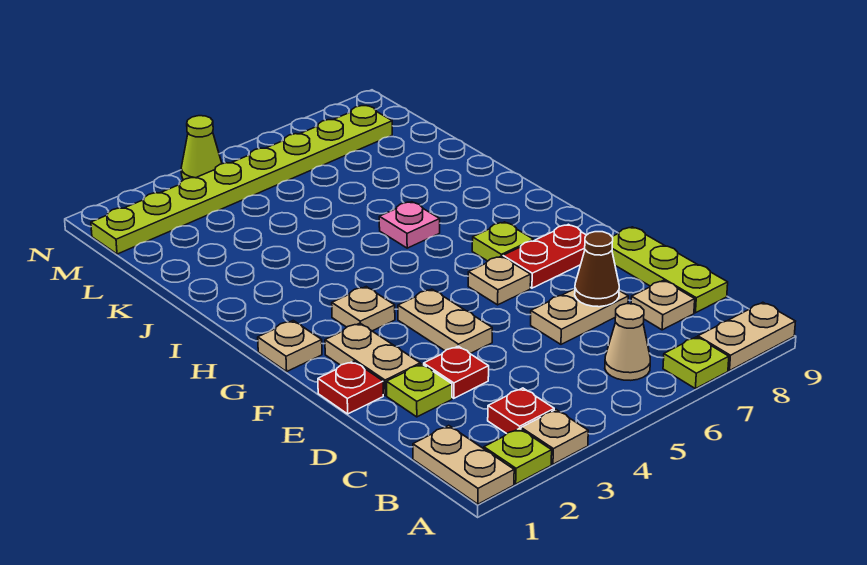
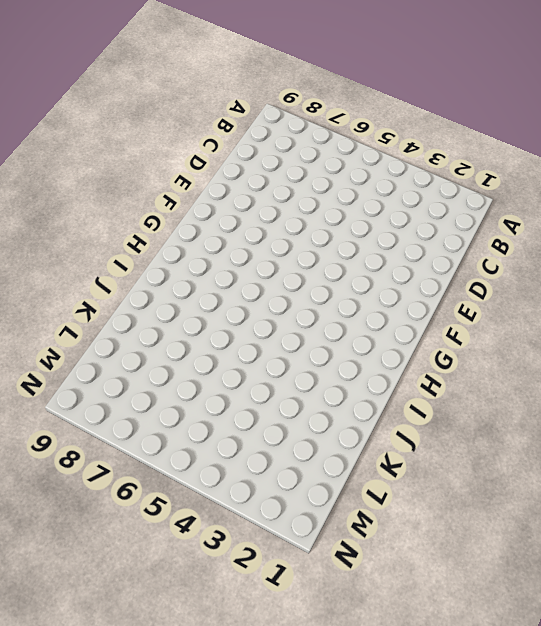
none -> tan plate A1:B1 level 1
none -> lime plate A2 level 1
none -> tan plate A3 level 1

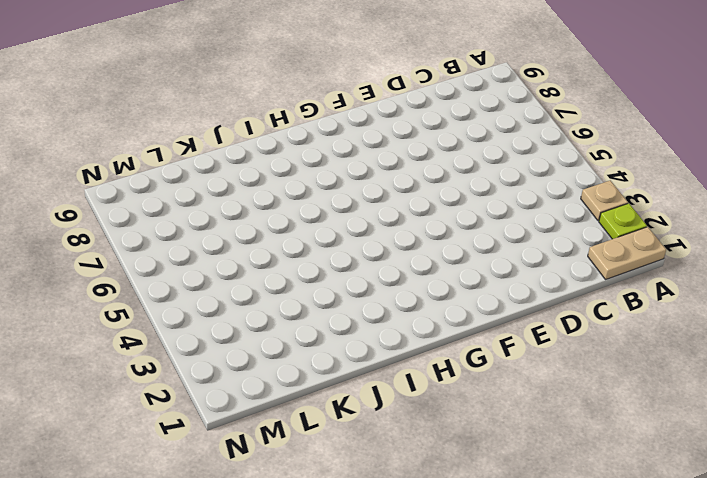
none -> lime plate A7 level 1
none -> tan plate A8:A9 level 1
none -> red plate B3 level 1

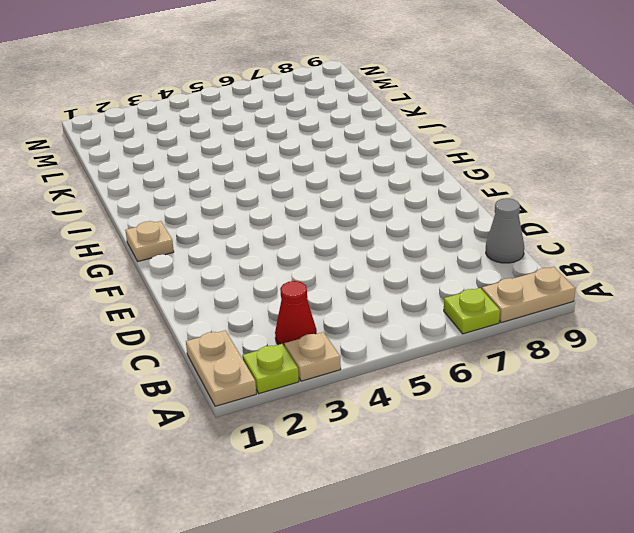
red cone B3 level 1 -> red plate B3 level 1
grey cone C9 level 1 -> lime plate C9:E9 level 1
none -> tan cone B6 level 1
none -> tan plate C8 level 1
none -> lime plate D2 level 1

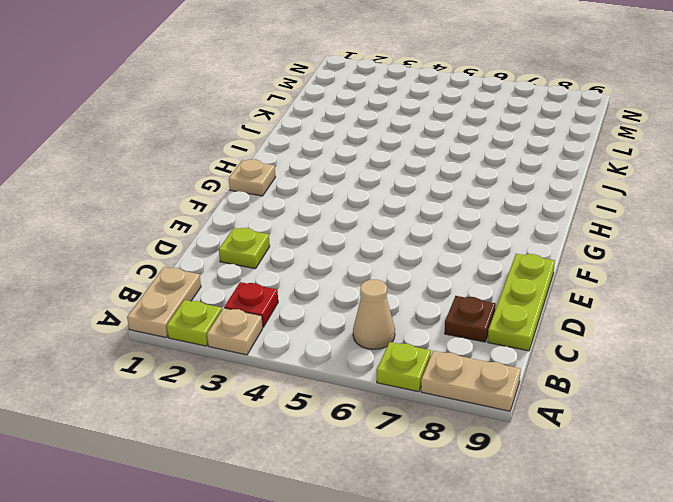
brown plate C8 level 1 -> tan plate C8 level 1
none -> red plate D3 level 1
none -> tan plate D6:D7 level 1
none -> red plate E1 level 1

